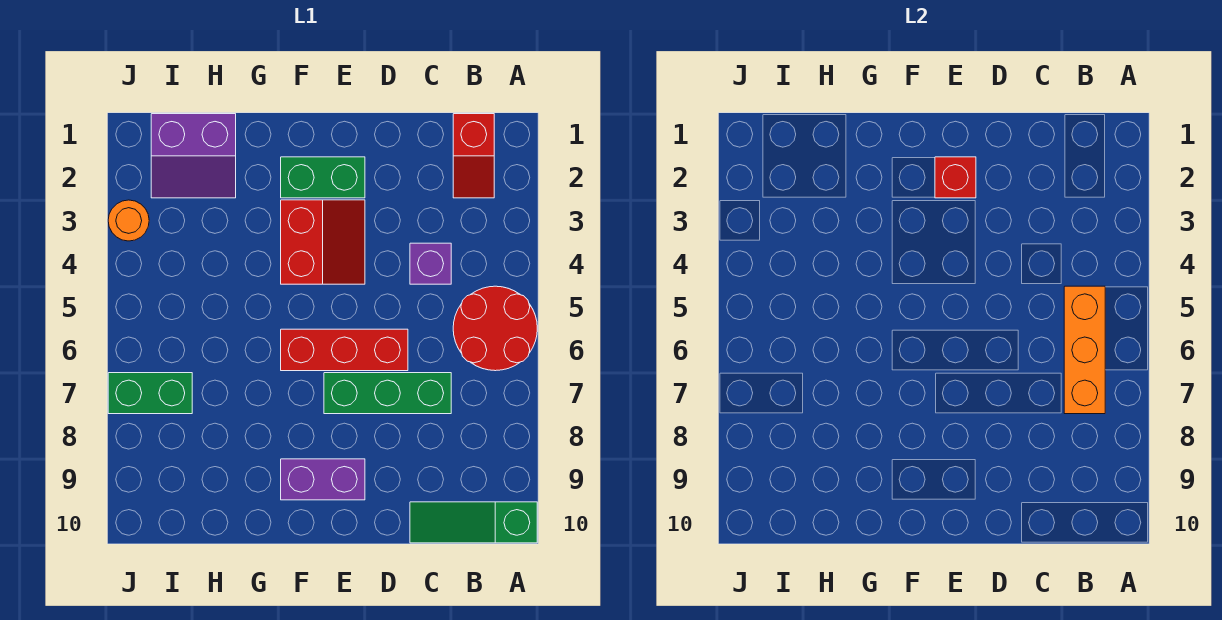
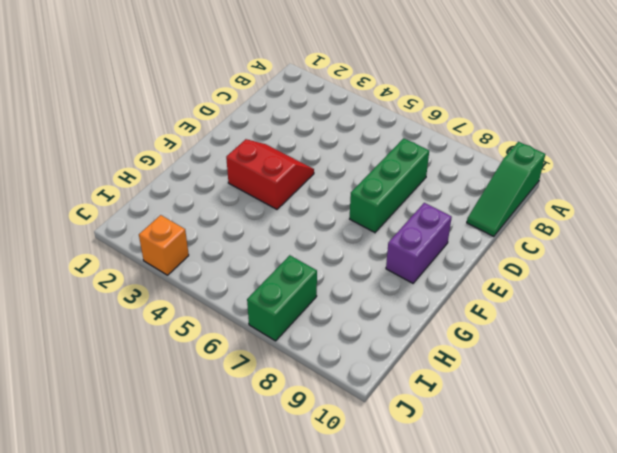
orange brick J3 level 1 -> orange round brick J3 level 1
none -> red round brick A5:B6 level 1
none -> red slope B1:B2 level 1 top 1
none -> purple brick C4 level 1

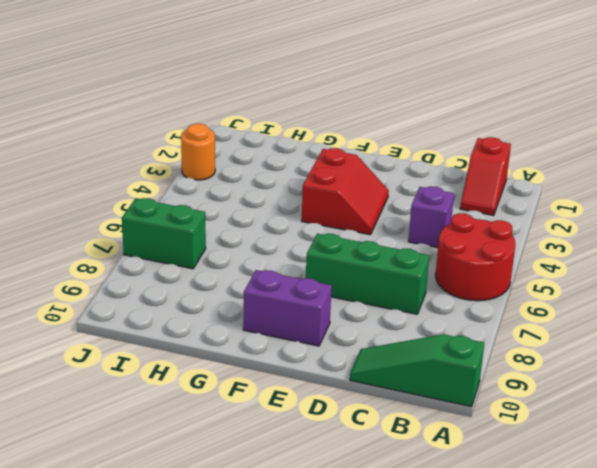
none -> red brick D6:F6 level 1
none -> green brick E2:F2 level 1
none -> purple slope H1:I2 level 1 top 1

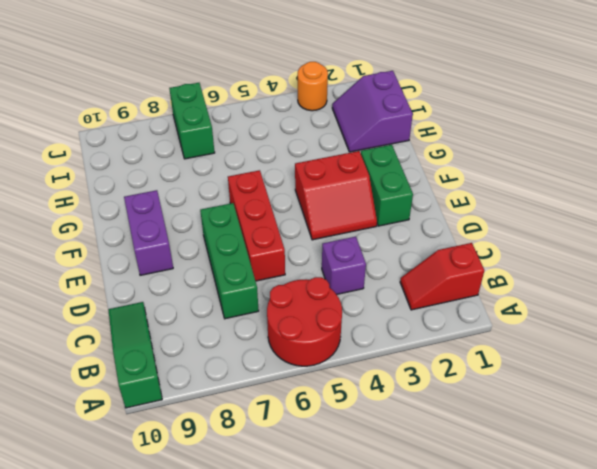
none -> orange brick B5:B7 level 2
none -> red brick E2 level 2

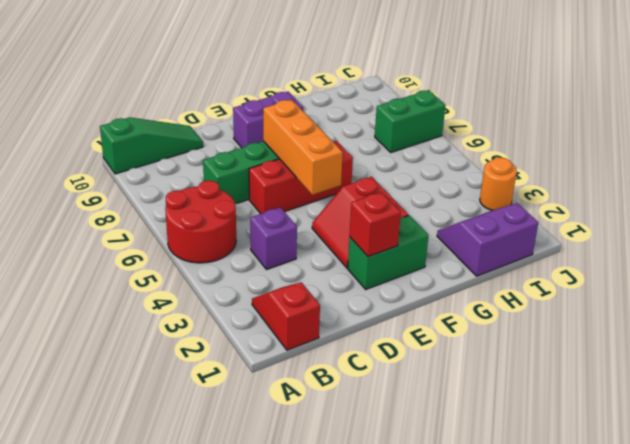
orange brick E5:E7 level 2 -> orange brick B5:B7 level 2

